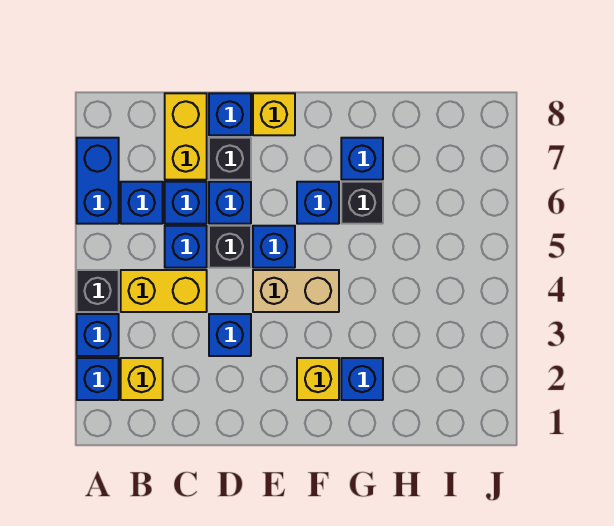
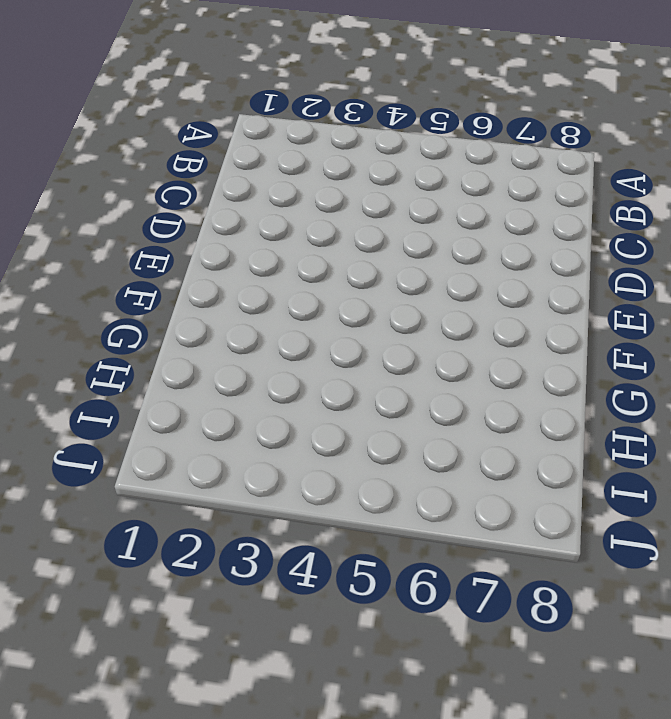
none -> blue brick A2 level 1
none -> blue brick A3 level 1
none -> black brick A4 level 1

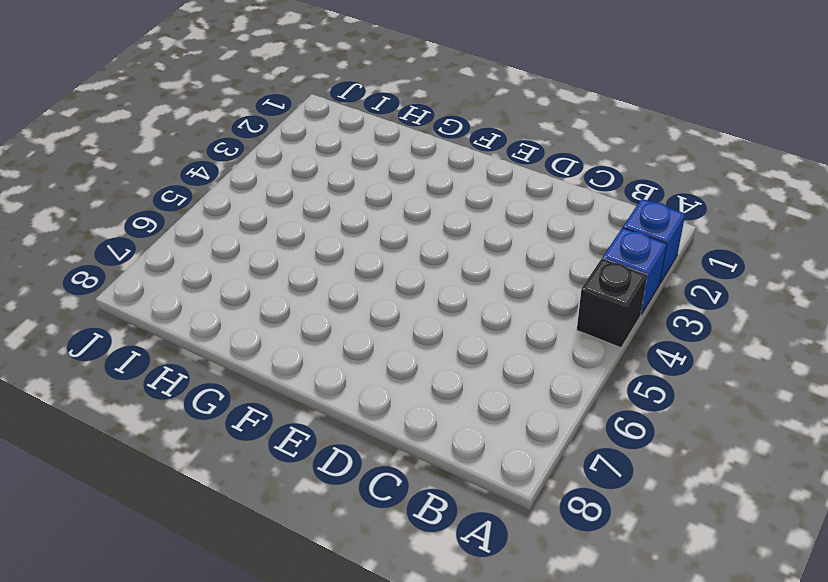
none -> blue brick A6:A7 level 1
none -> yellow brick B2 level 1
none -> yellow brick B4:C4 level 1

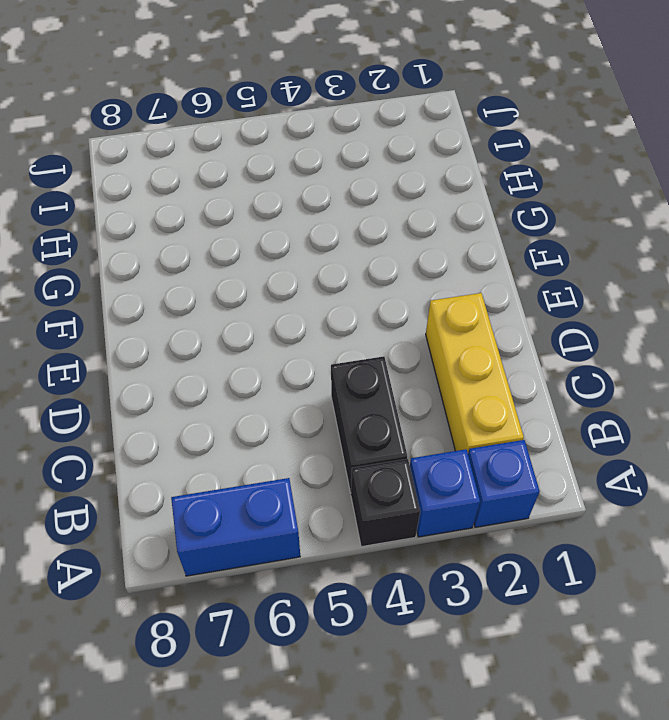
yellow brick B2:D2 level 1 -> yellow brick B2 level 1
black brick B4:C4 level 1 -> yellow brick B4:C4 level 1
none -> blue brick B6 level 1
none -> blue brick C5 level 1
none -> blue brick C6 level 1

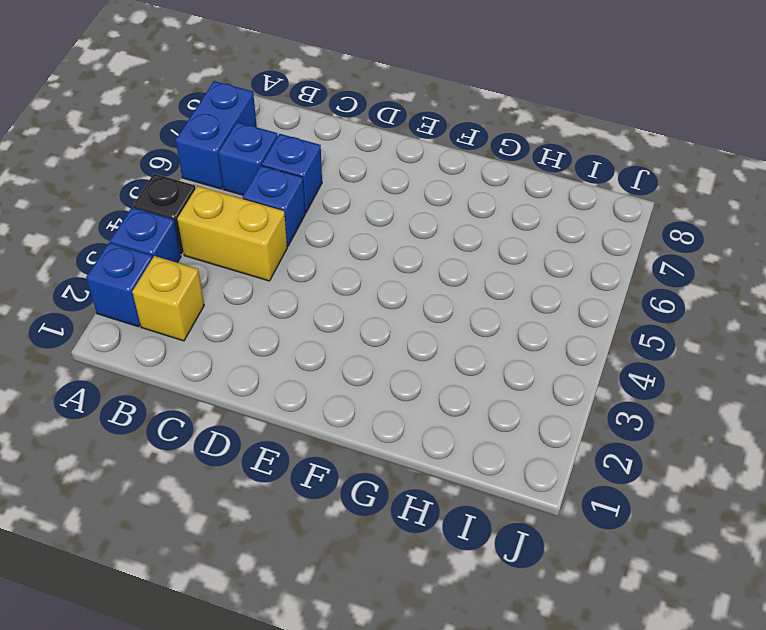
none -> yellow brick C7:C8 level 1
none -> blue brick D3 level 1
none -> black brick D5 level 1

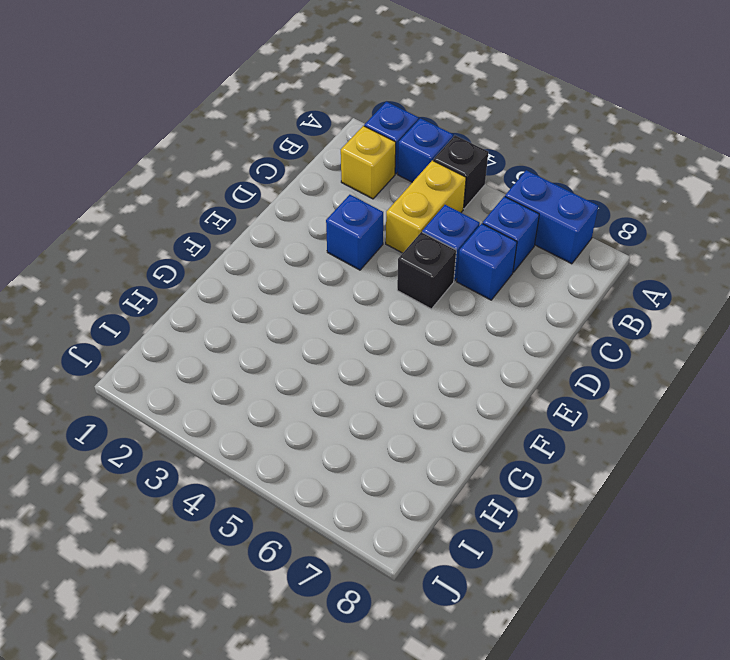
none -> yellow brick C7:C8 level 1
none -> blue brick D6 level 1
none -> black brick D7 level 1

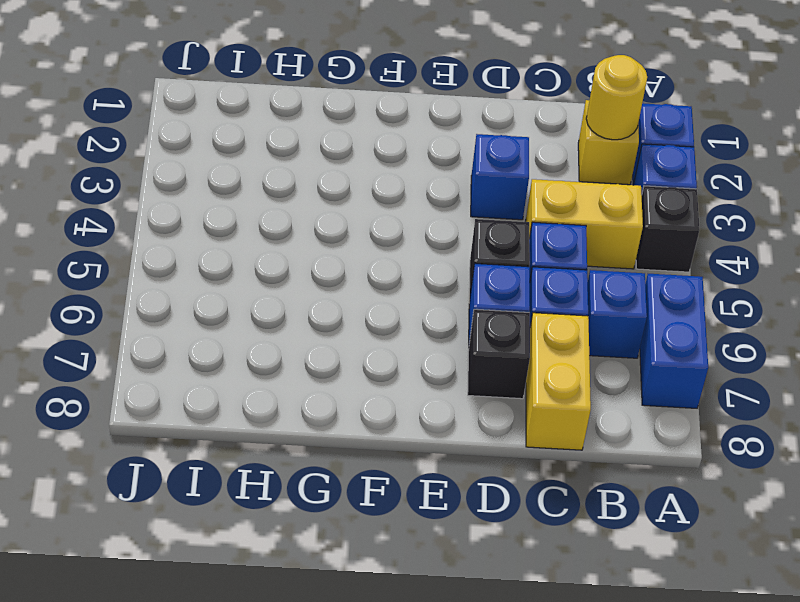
yellow round brick B2 level 2 -> none
none -> blue brick D8 level 1
none -> tan brick E4:F4 level 1
none -> blue brick E5 level 1

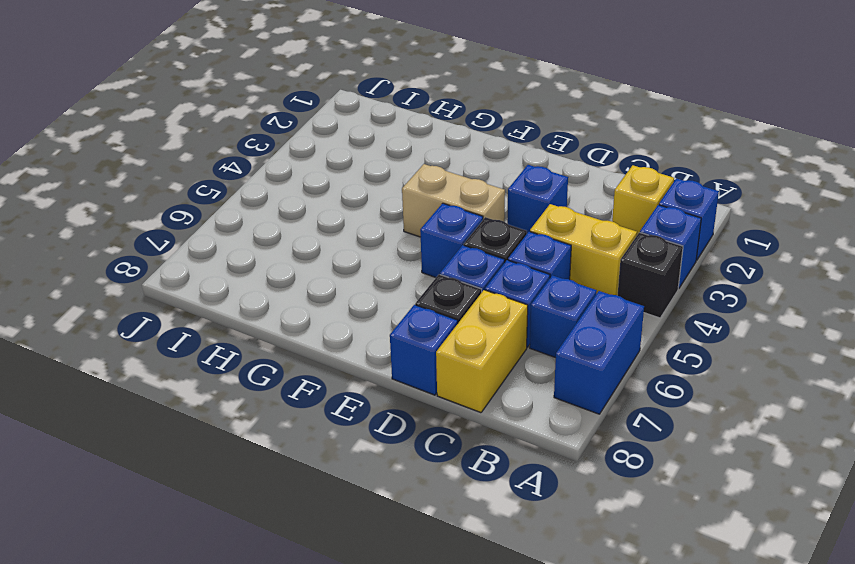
none -> yellow brick E8 level 1
none -> yellow brick F2 level 1
none -> blue brick F6 level 1

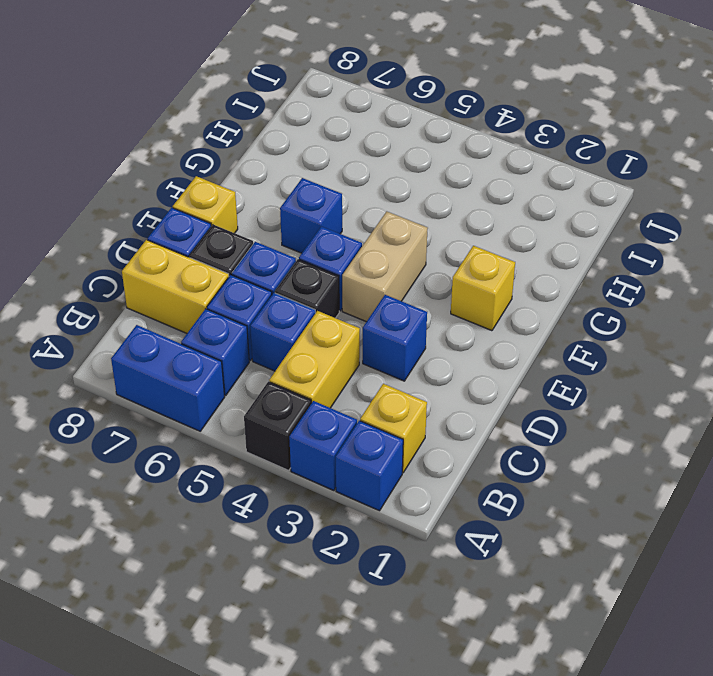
none -> blue brick G2 level 1
none -> black brick G6 level 1
none -> blue brick G7 level 1

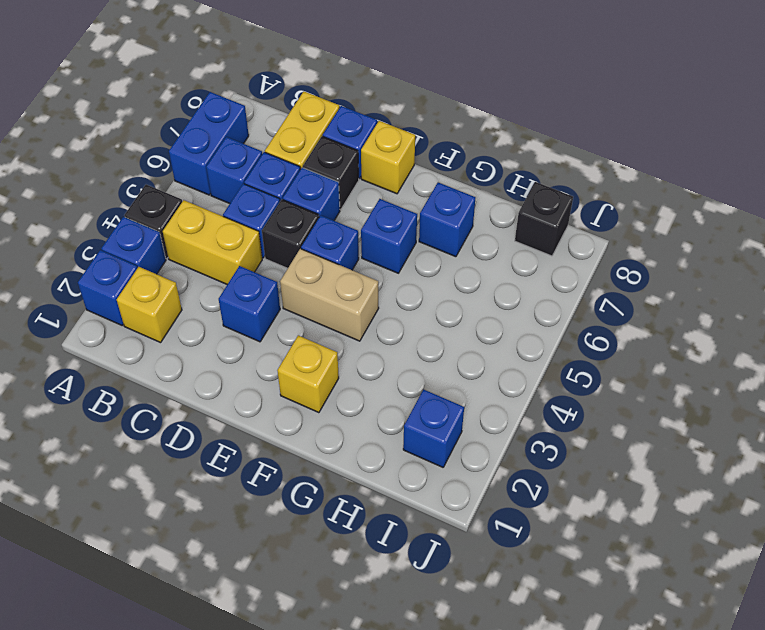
blue brick I2 level 1 -> blue brick G2 level 1
black brick I8 level 1 -> black brick G6 level 1

